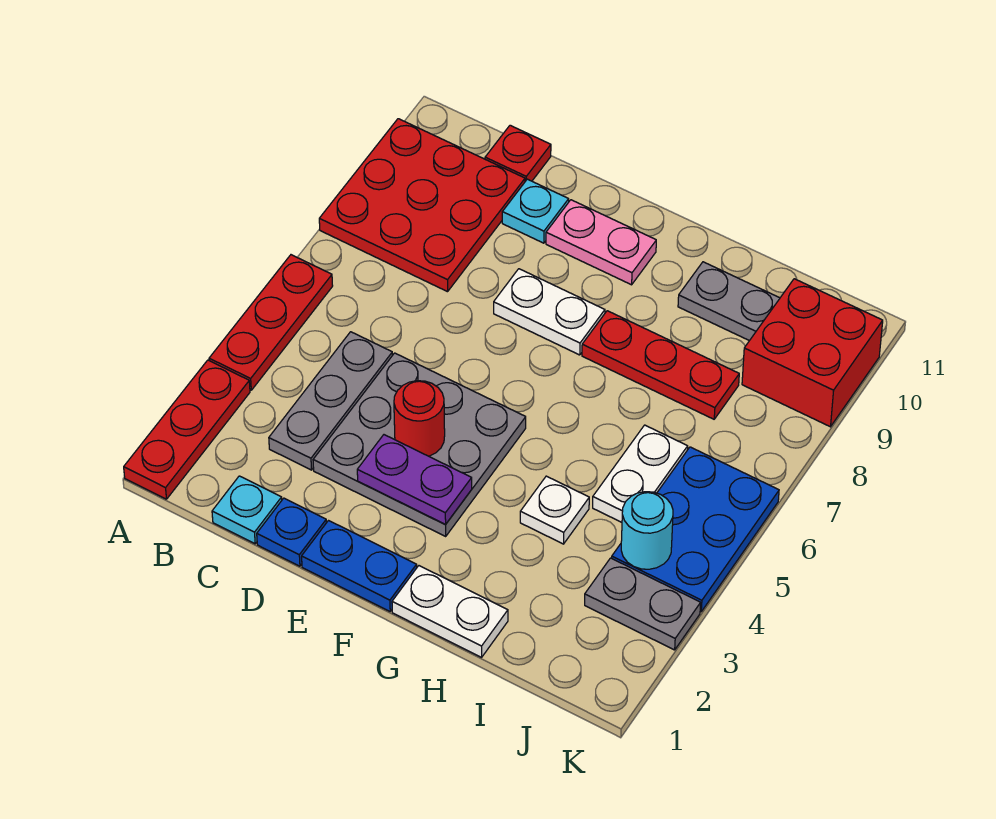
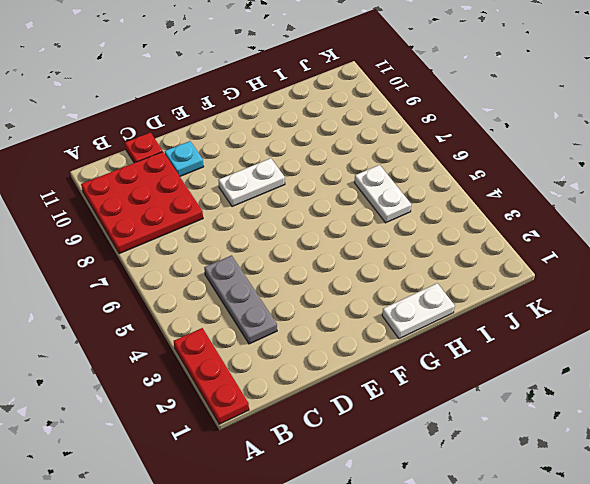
none -> red plate A4:A6 level 1
none -> cyan plate C1 level 1
none -> blue plate D1 level 1

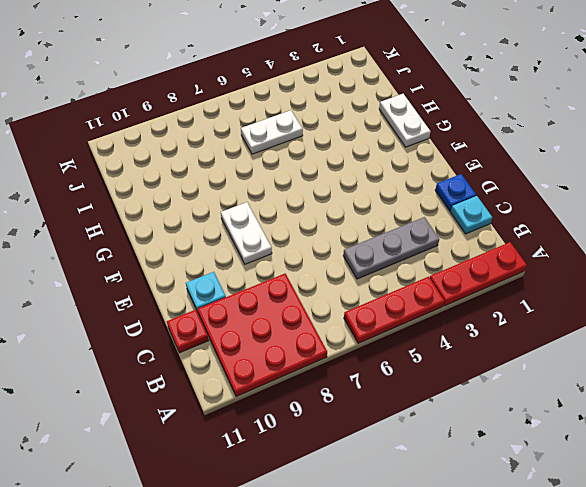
none -> grey plate D3:F5 level 1
none -> blue plate E1:F1 level 1
none -> pink plate E10:F10 level 1

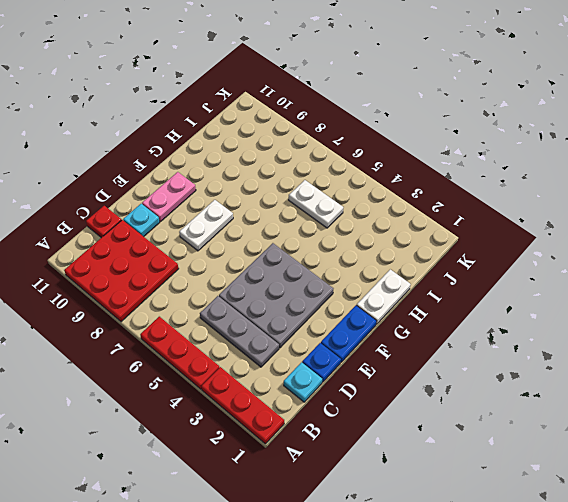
none -> red plate G8:I8 level 1
none -> white plate H4 level 1
none -> grey plate H10:I10 level 1

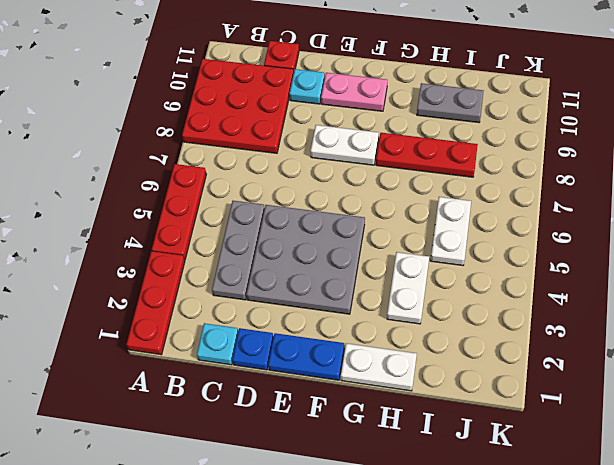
white plate H3:H4 level 1 -> white plate H4 level 1
none -> grey plate J3:K3 level 1
none -> blue plate J4:K6 level 1
none -> red brick J9:K10 level 1

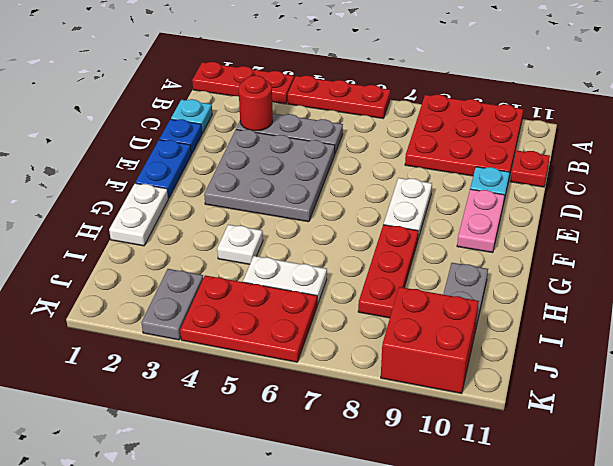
red round brick C3 level 2 -> red round brick E4 level 2
red plate J4:K6 level 1 -> blue plate J4:K6 level 1
none -> purple plate E3:F3 level 2
none -> cyan round brick J4 level 2

